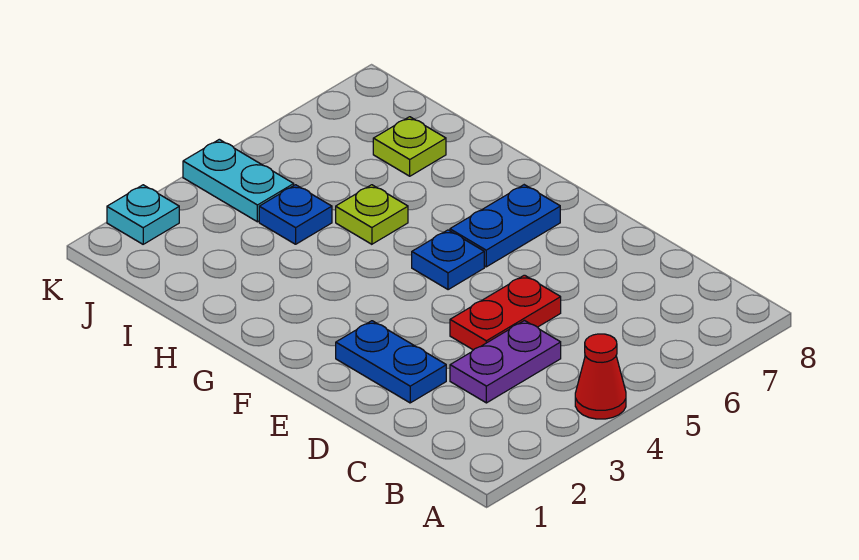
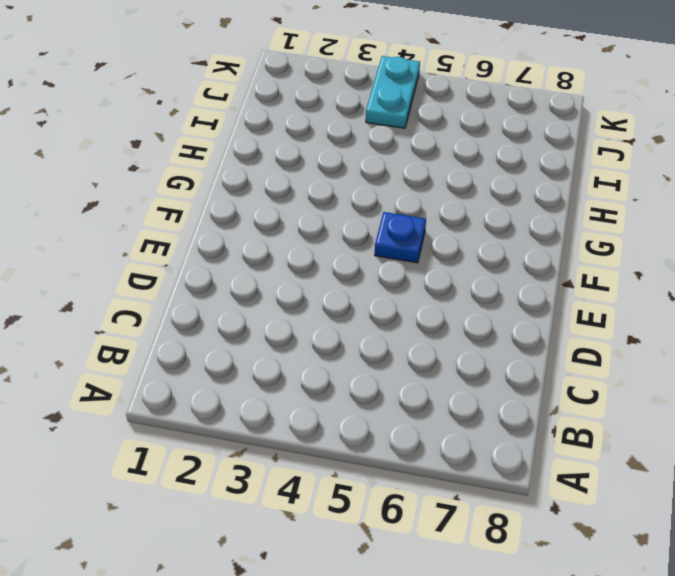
none -> red cone A4 level 1
none -> purple plate C3:C4 level 1

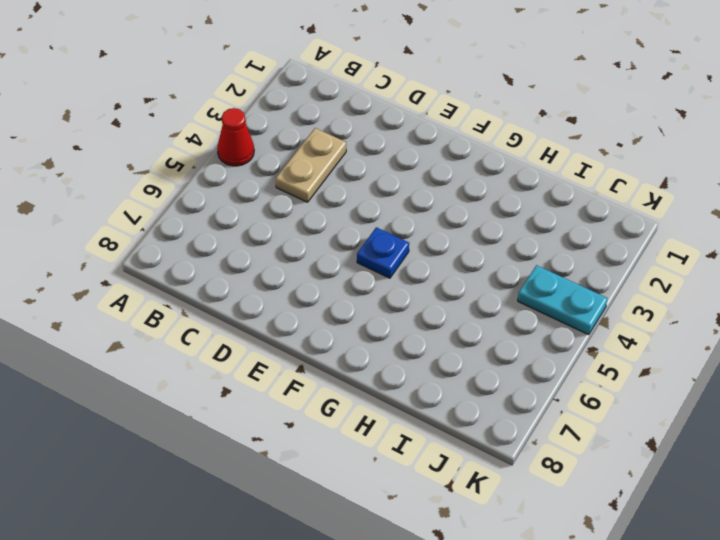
tan plate C3:C4 level 1 -> purple plate C3:C4 level 1
none -> blue plate D2:E2 level 1
none -> red plate D4:D5 level 1

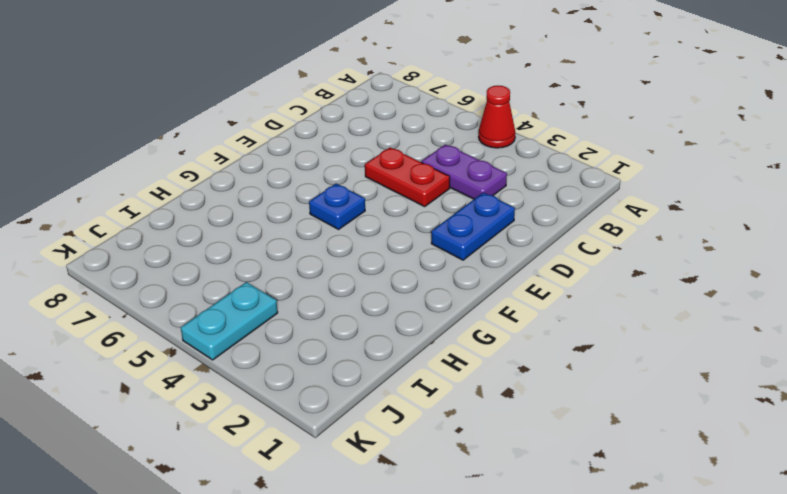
none -> blue plate F6:F7 level 1
none -> lime plate H5 level 1

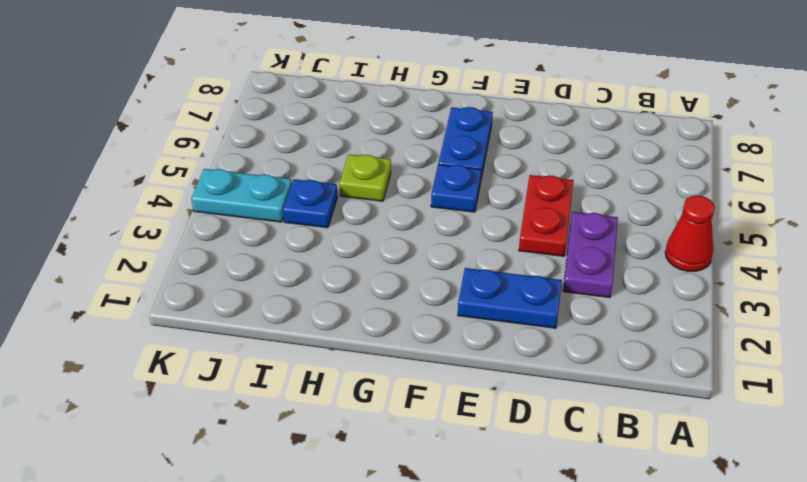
none -> lime plate I7 level 1
none -> cyan plate K2 level 1

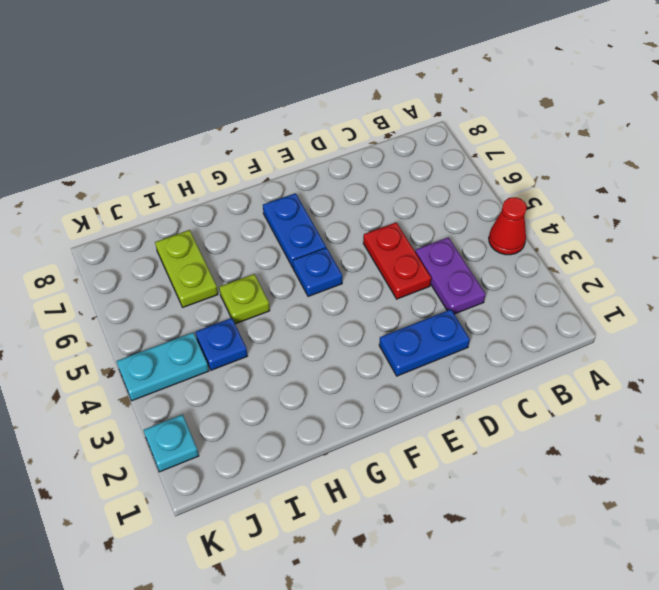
lime plate I6:I7 level 1 -> lime plate I7 level 1

